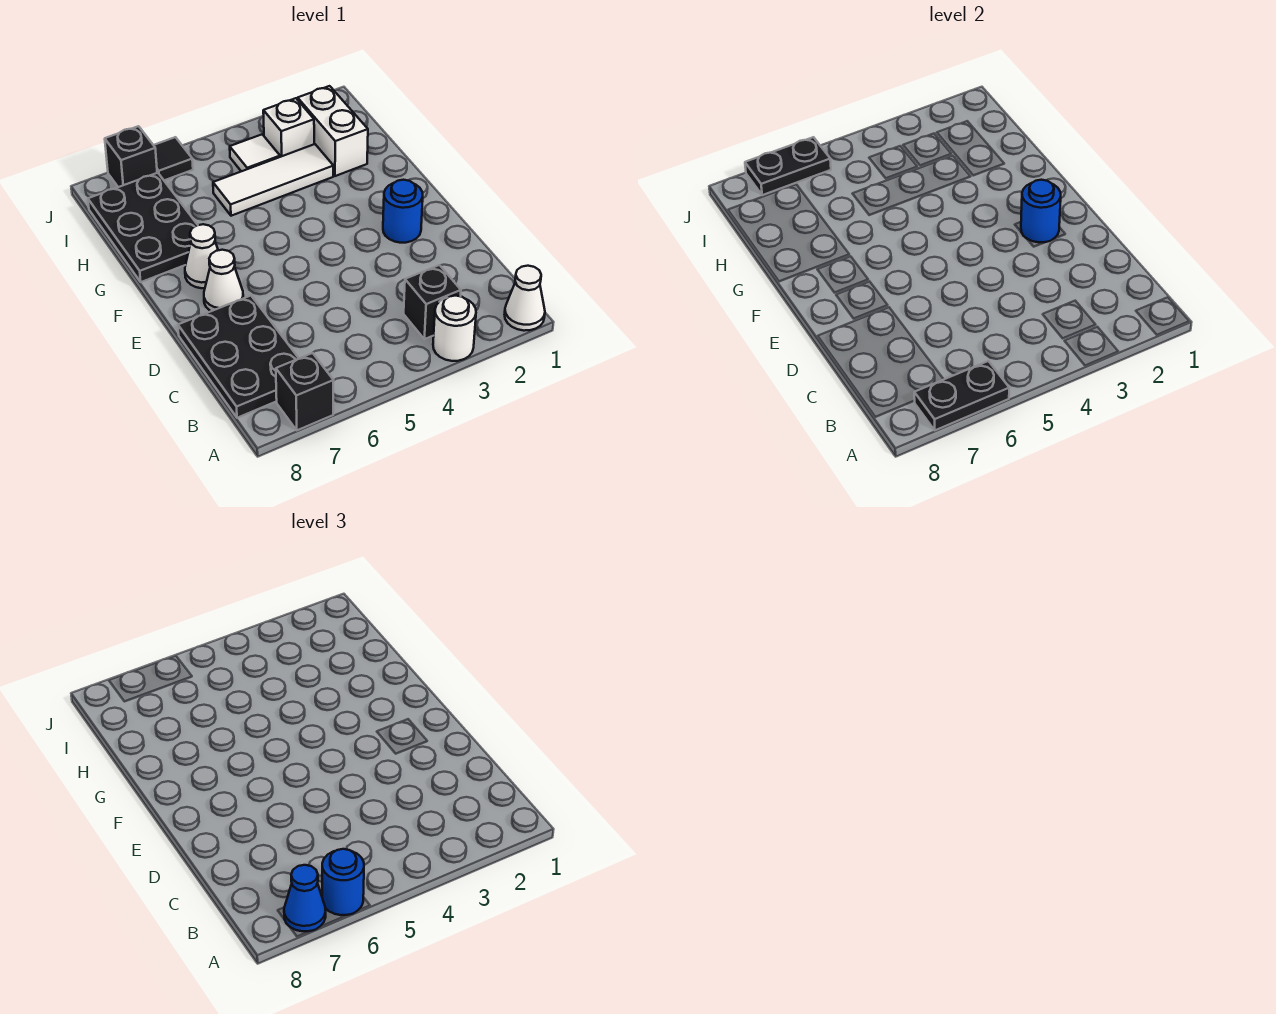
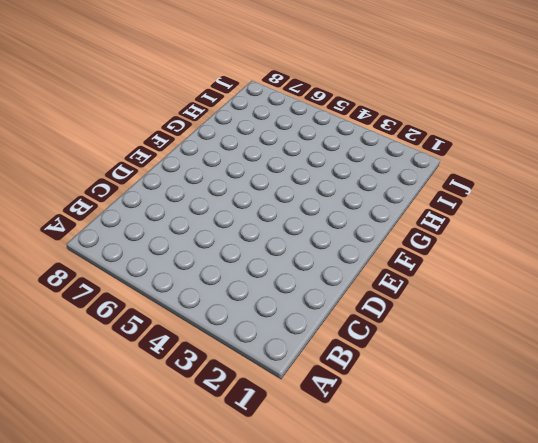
none -> white cone A1 level 1
none -> white round brick A3 level 1
none -> black brick A7 level 1

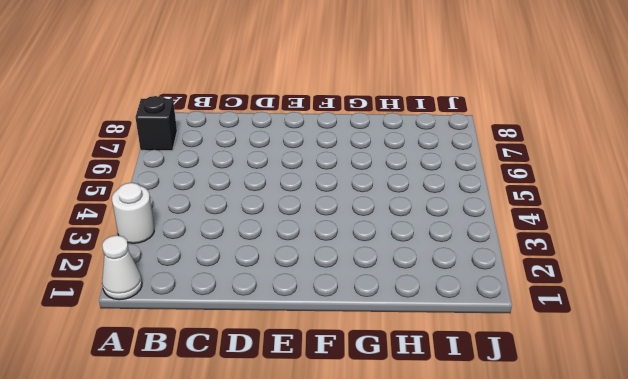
none -> black brick B3 level 1
none -> black plate B7:D8 level 1
none -> blue round brick E2 level 1

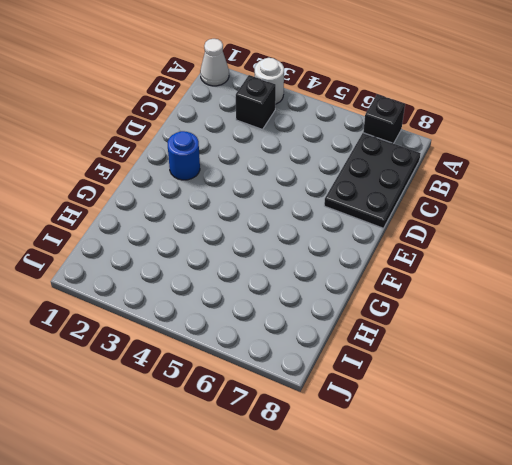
none -> white cone E7 level 1
none -> white cone F7 level 1
none -> black plate G7:I8 level 1

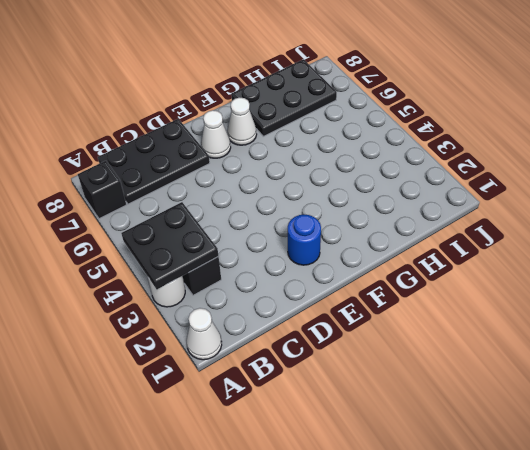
black plate A3:B4 level 2 -> none
none -> white brick H2:I2 level 1
none -> white tile H3:H5 level 1
none -> white brick I3 level 1

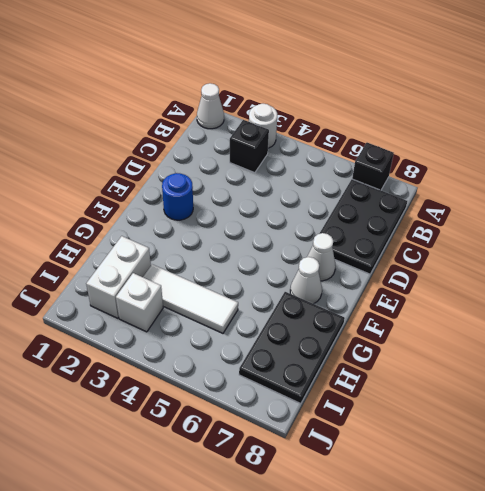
none -> white tile I4 level 1
none -> black tile J6 level 1
none -> black brick J7 level 1

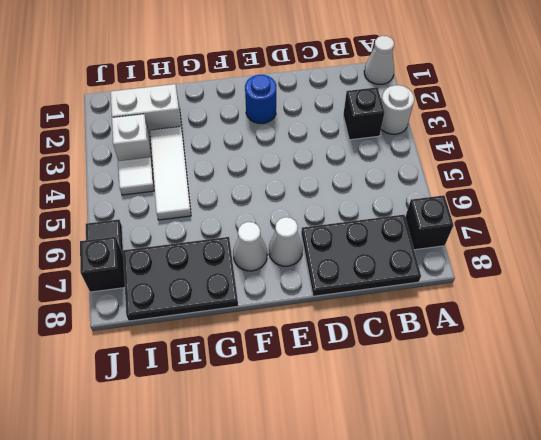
none -> black plate A6:A7 level 2
none -> blue round brick E2 level 2
none -> black plate J6:J7 level 2

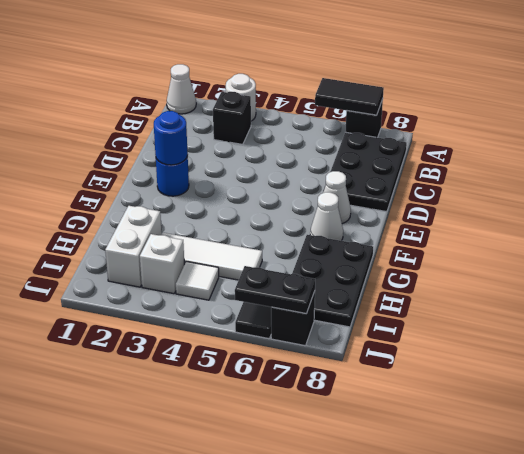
black tile A6:A7 level 2 -> black plate A6:A7 level 2
none -> blue round brick A6 level 3
none -> blue cone A7 level 3

